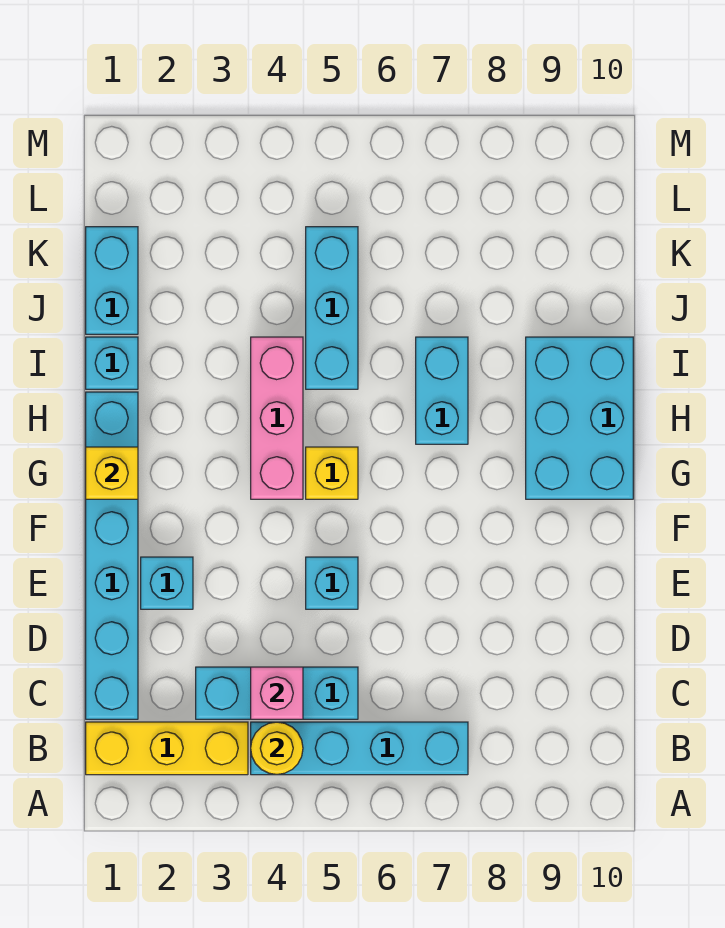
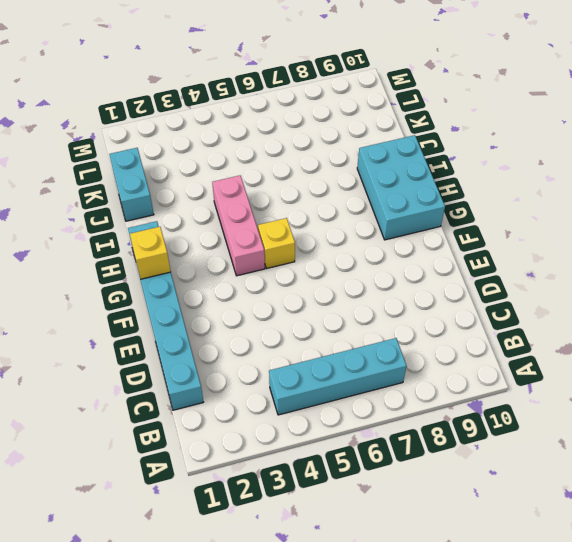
none -> yellow brick B1:B3 level 1
none -> cyan brick C3:C5 level 1
none -> cyan brick E2 level 1

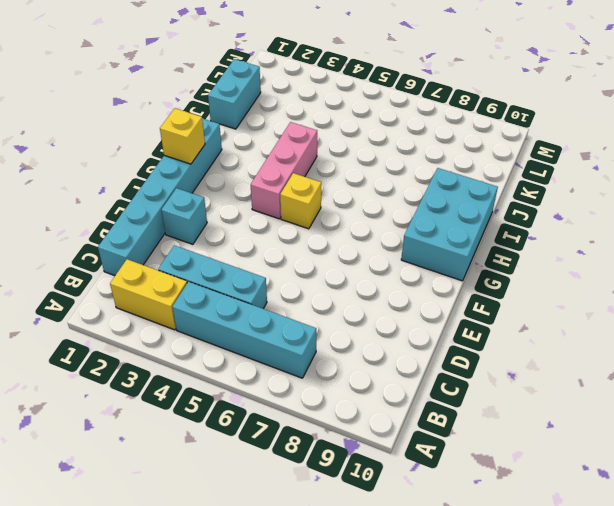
yellow brick B2:B3 level 1 -> yellow brick B1:B3 level 1
none -> cyan brick E5 level 1
none -> cyan brick H7:I7 level 1
none -> cyan brick I1 level 1

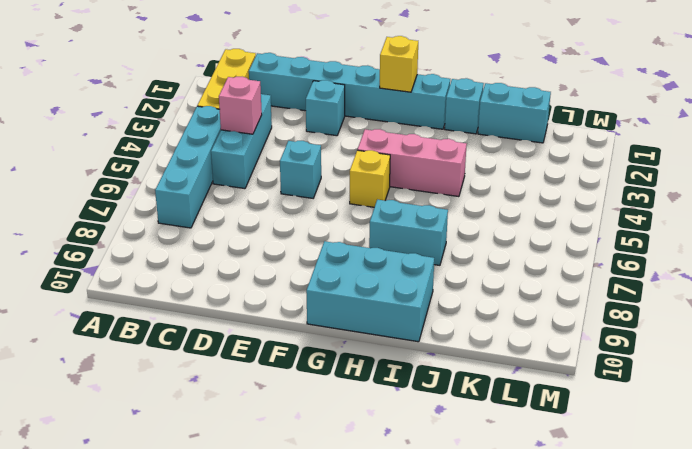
none -> cyan brick I5:K5 level 1
none -> yellow round brick B4 level 2

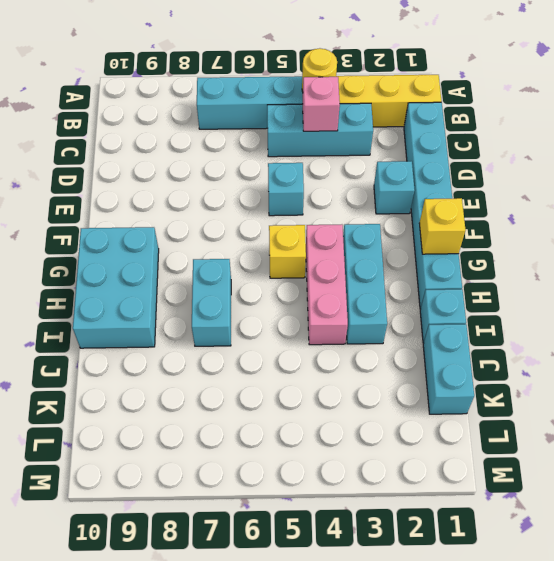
cyan brick G3:I3 level 1 -> cyan brick I5:K5 level 1

